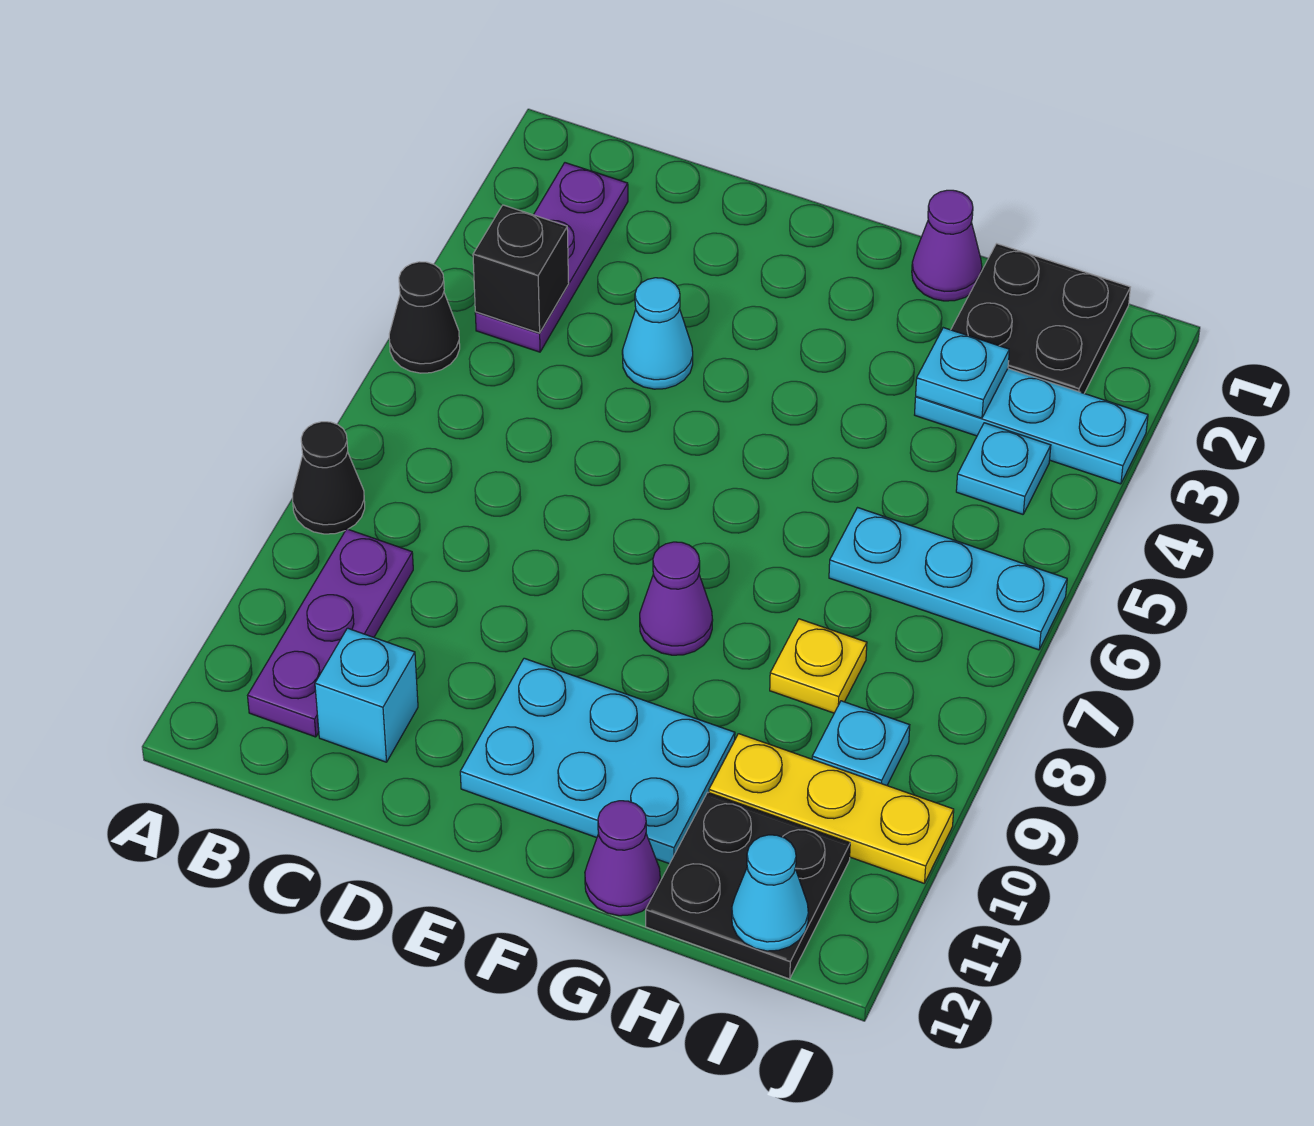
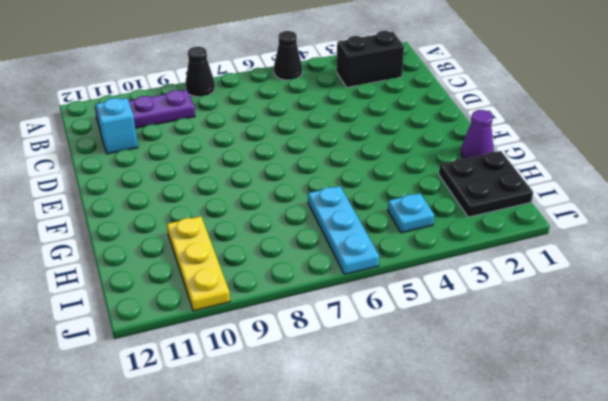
black brick B2:B3 level 1 -> purple plate B2:B4 level 1
none -> cyan cone D4 level 1
none -> cyan plate E10:G11 level 1
none -> purple cone F8 level 1

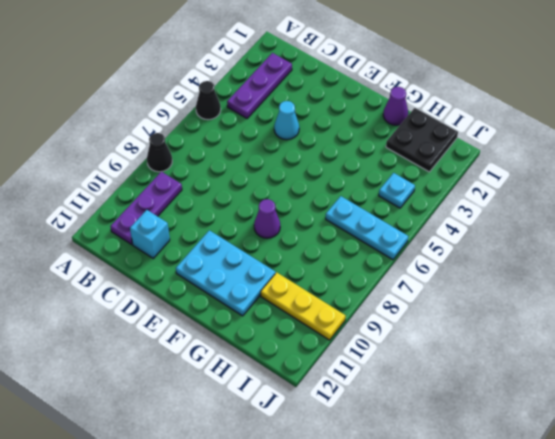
none -> purple cone G12 level 1
none -> cyan plate H3:J3 level 1
none -> yellow plate H8 level 1

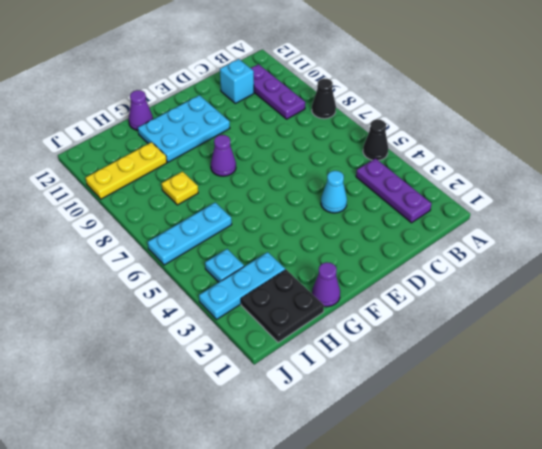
none -> black plate H11:I12 level 1
none -> cyan plate I9 level 1
none -> black brick B4 level 2

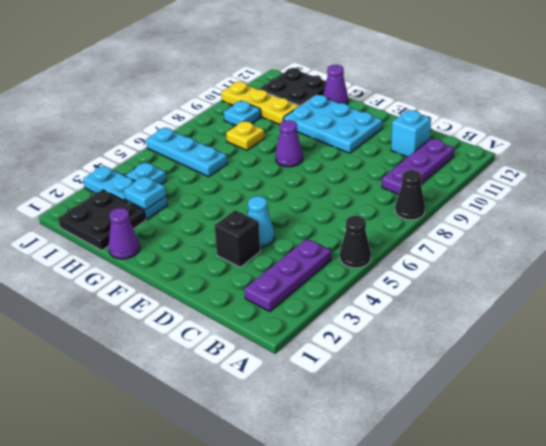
black brick D3 level 1 -> black brick B4 level 2
none -> cyan cone I12 level 2

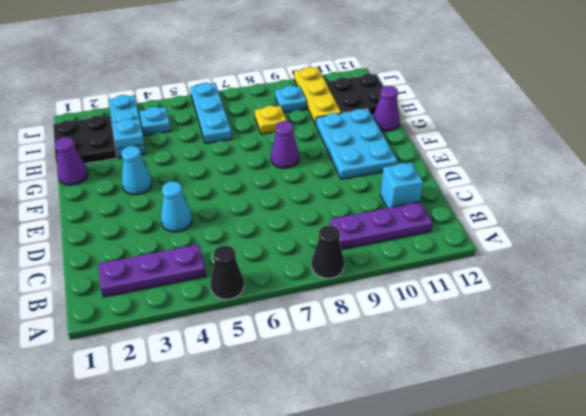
cyan cone F3 level 1 -> cyan cone I12 level 2
none -> black brick B4 level 2

